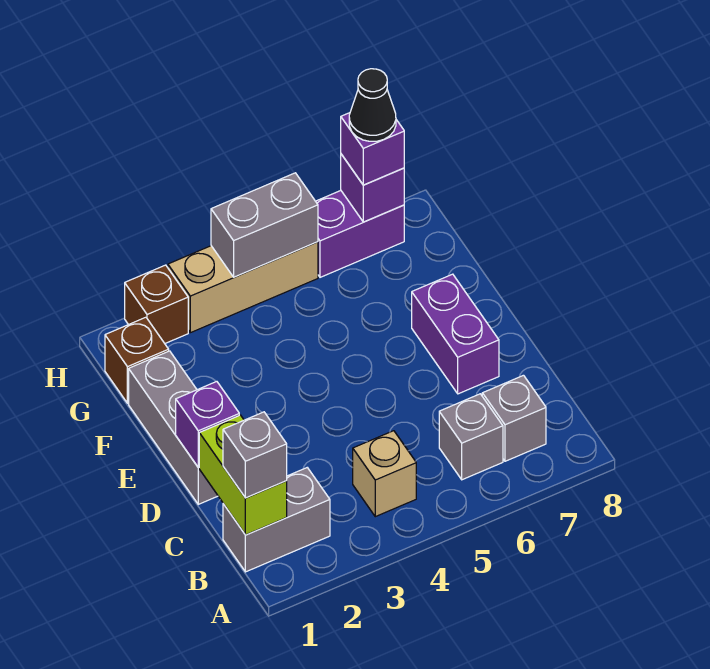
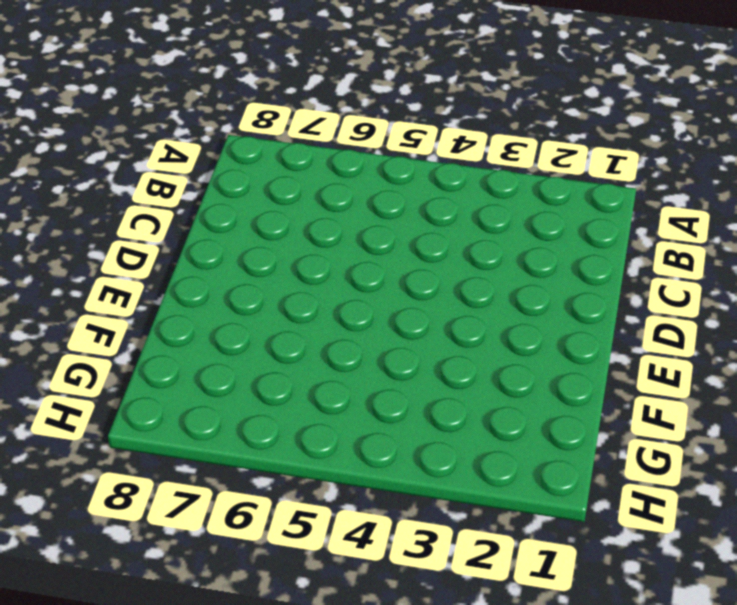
none -> grey brick B1:B2 level 1
none -> tan brick B4 level 1
none -> grey brick B6 level 1

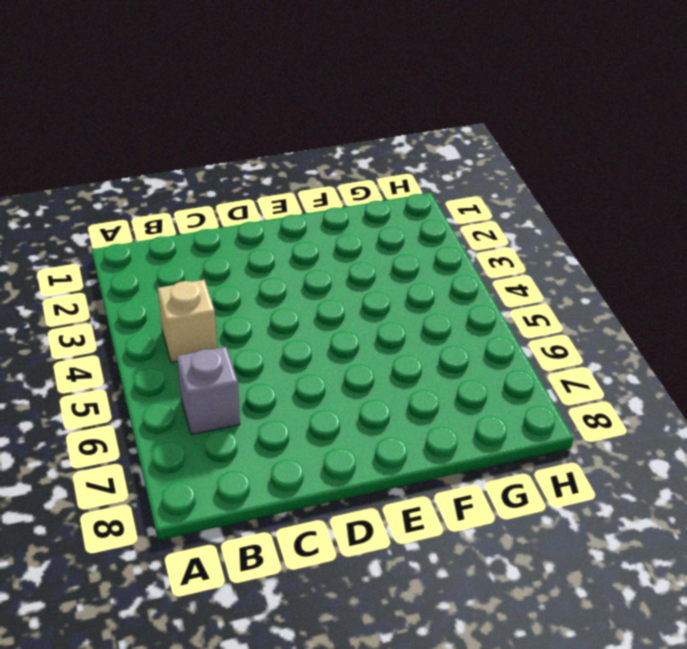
none -> grey brick B1:B2 level 1
none -> grey brick B7 level 1
none -> grey brick D1:F1 level 1

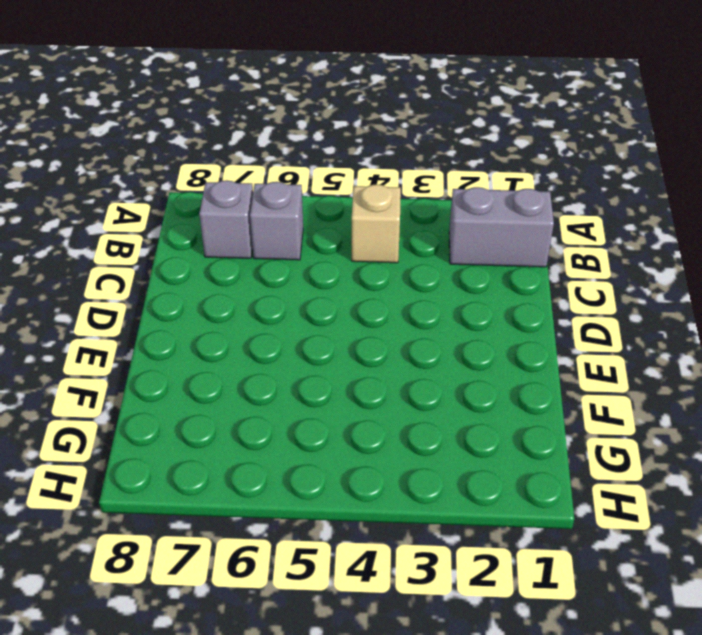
none -> grey brick D1:F1 level 1
none -> purple brick D7:E7 level 1
none -> brown brick G1 level 1

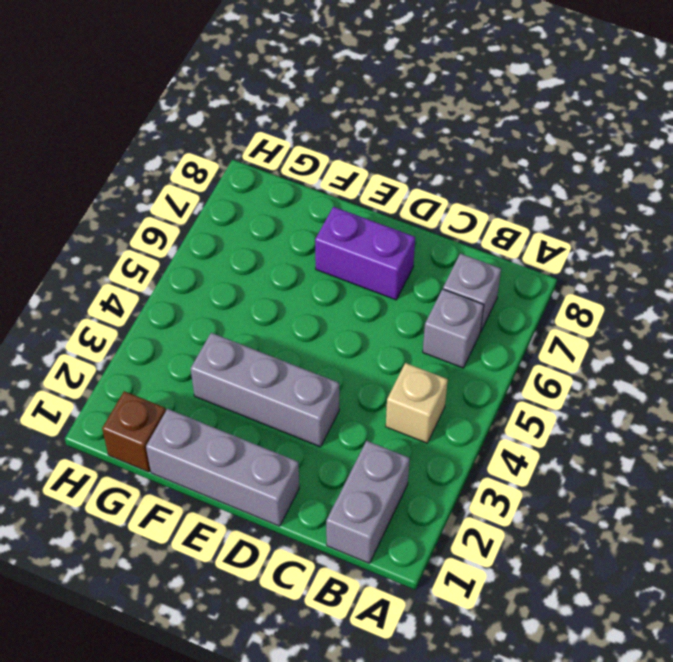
grey brick D3:F3 level 1 -> none
none -> brown brick H2 level 1
none -> tan brick H3:H5 level 1
none -> purple brick H6:H7 level 1

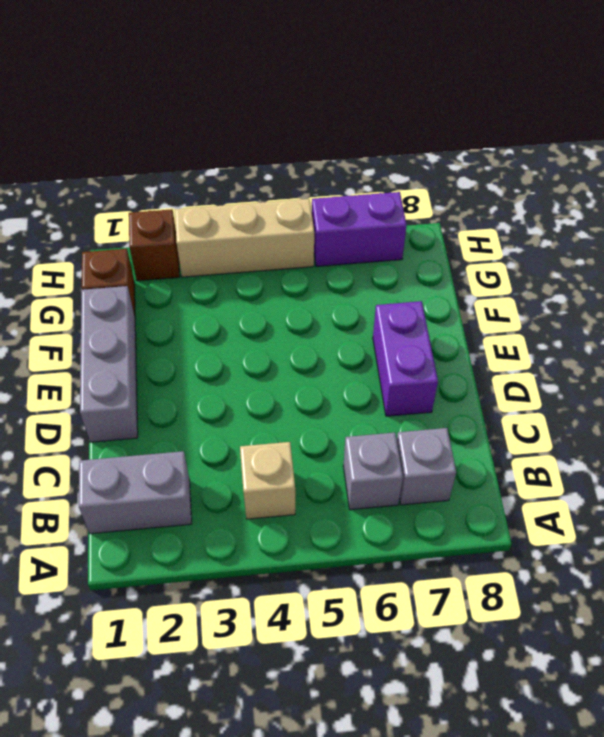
none -> lime brick B1:C1 level 2
none -> purple brick D1 level 2
none -> grey brick H4:H5 level 2

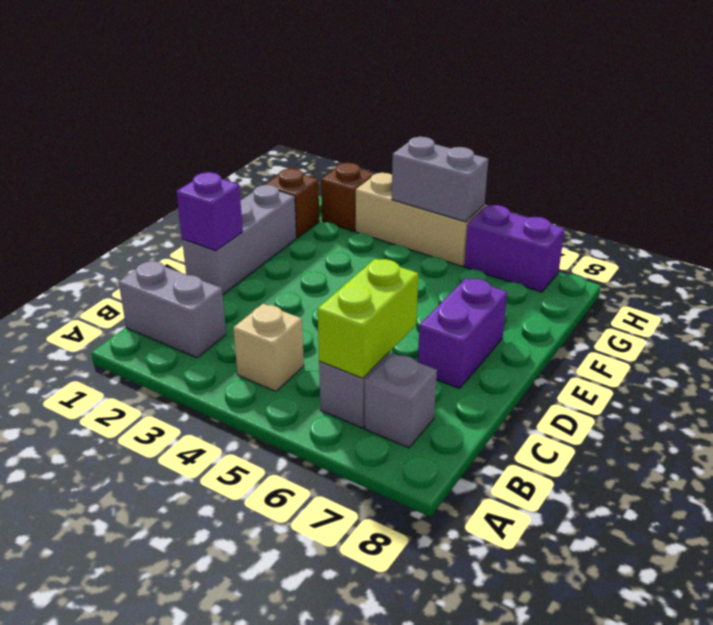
lime brick B6:C6 level 2 -> lime brick B1:C1 level 2
none -> purple brick H7 level 2
none -> grey brick B1 level 3
none -> purple brick H7 level 3

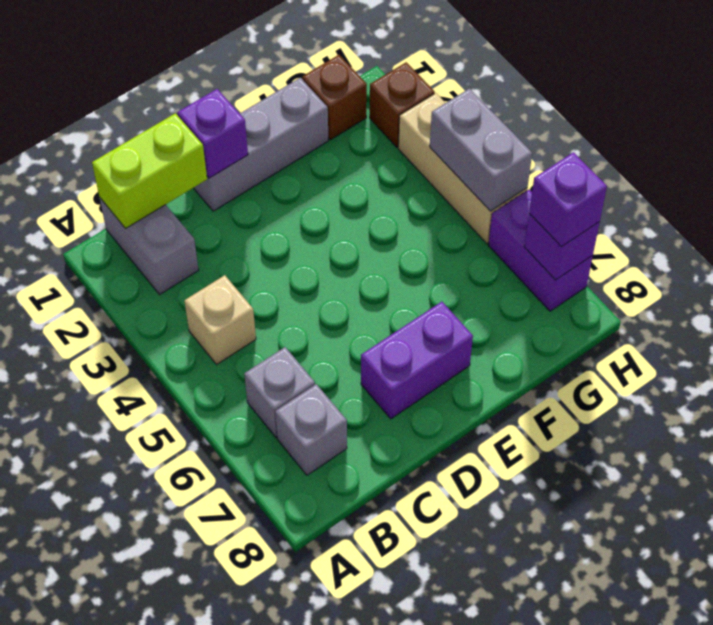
none -> grey brick B1 level 3
none -> black cone H7 level 4

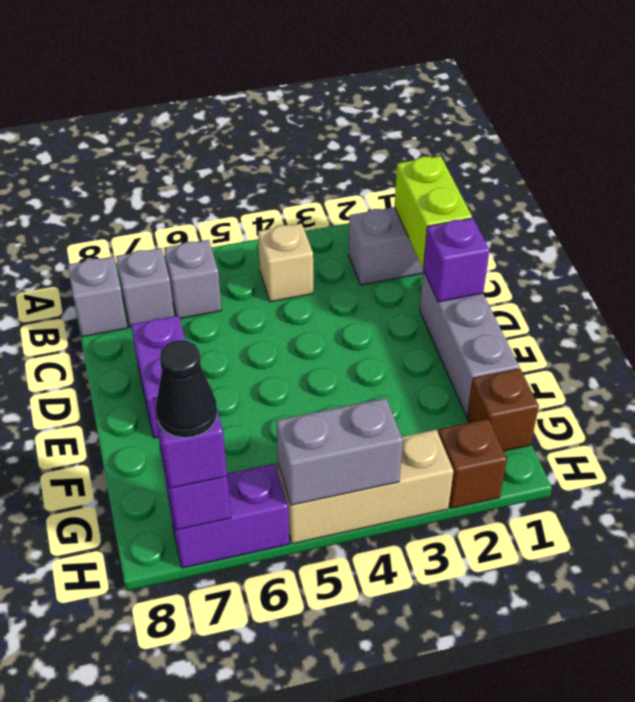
grey brick B8 level 1 -> grey brick B1 level 3

